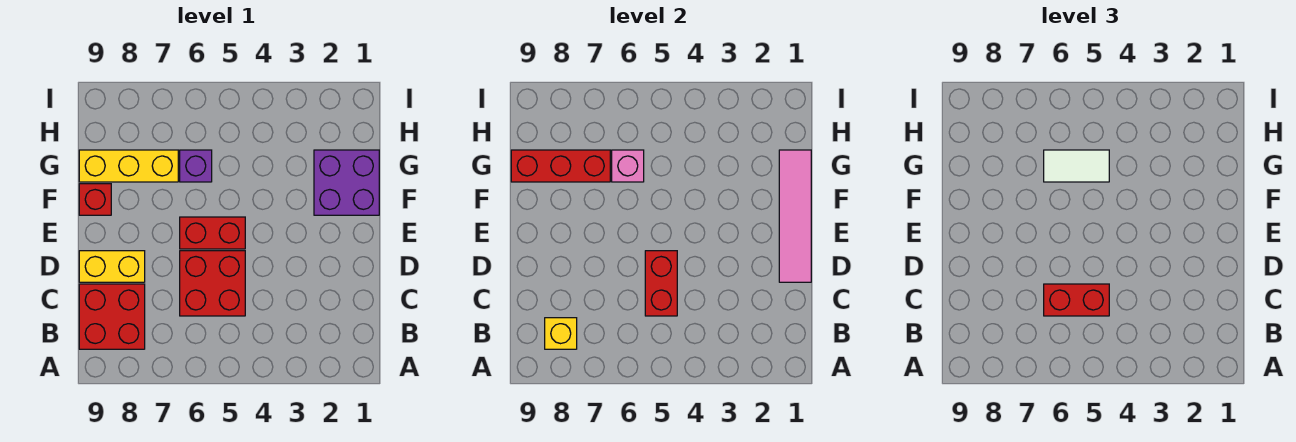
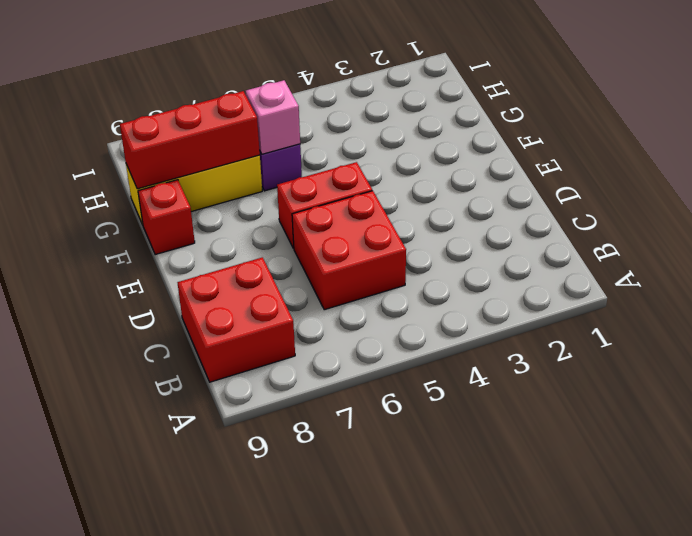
none -> yellow brick D8:D9 level 1
none -> purple brick F1:G2 level 1
none -> yellow brick B8 level 2

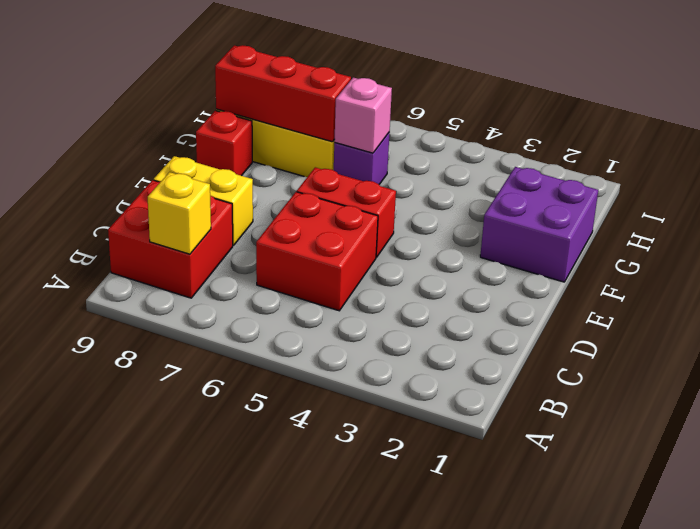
none -> red brick C5:D5 level 2
none -> pink tile D1:G1 level 2
none -> red brick C5:C6 level 3

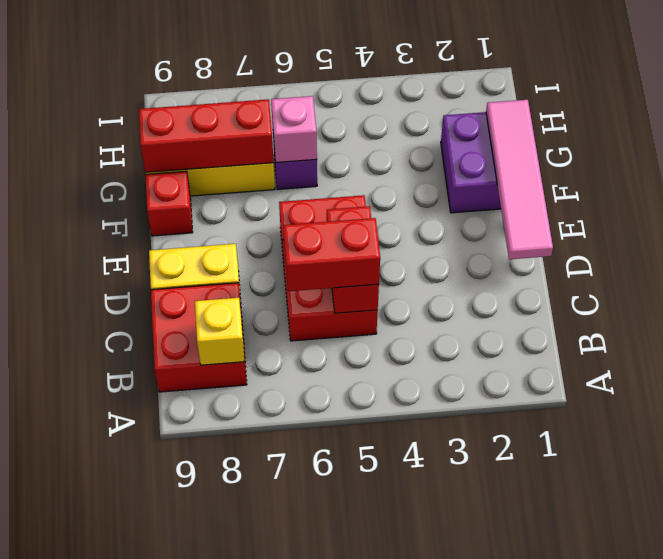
none -> white tile G5:G6 level 3

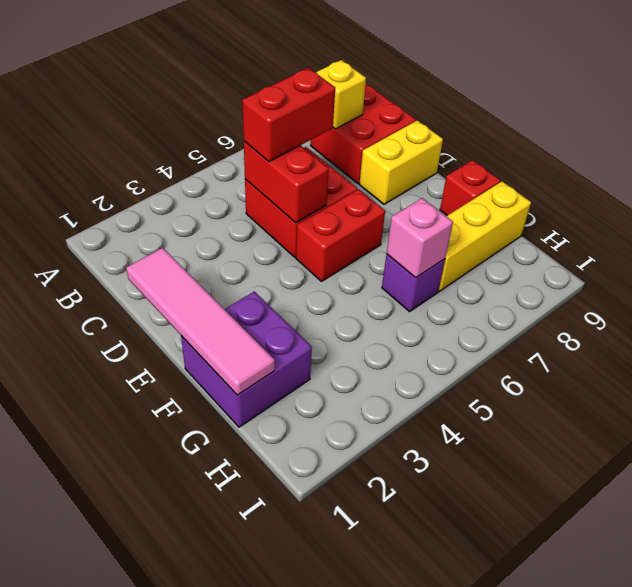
none -> red brick G7:G9 level 2
none -> white tile G5:G6 level 3

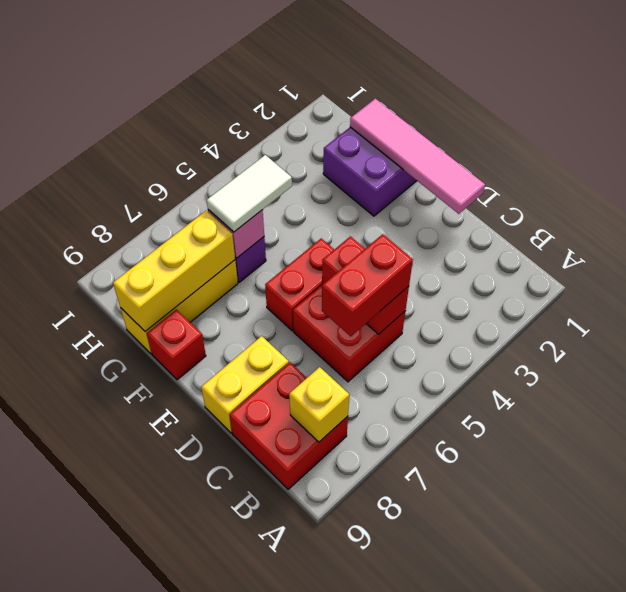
yellow brick G7:G9 level 2 -> red brick G7:G9 level 2

